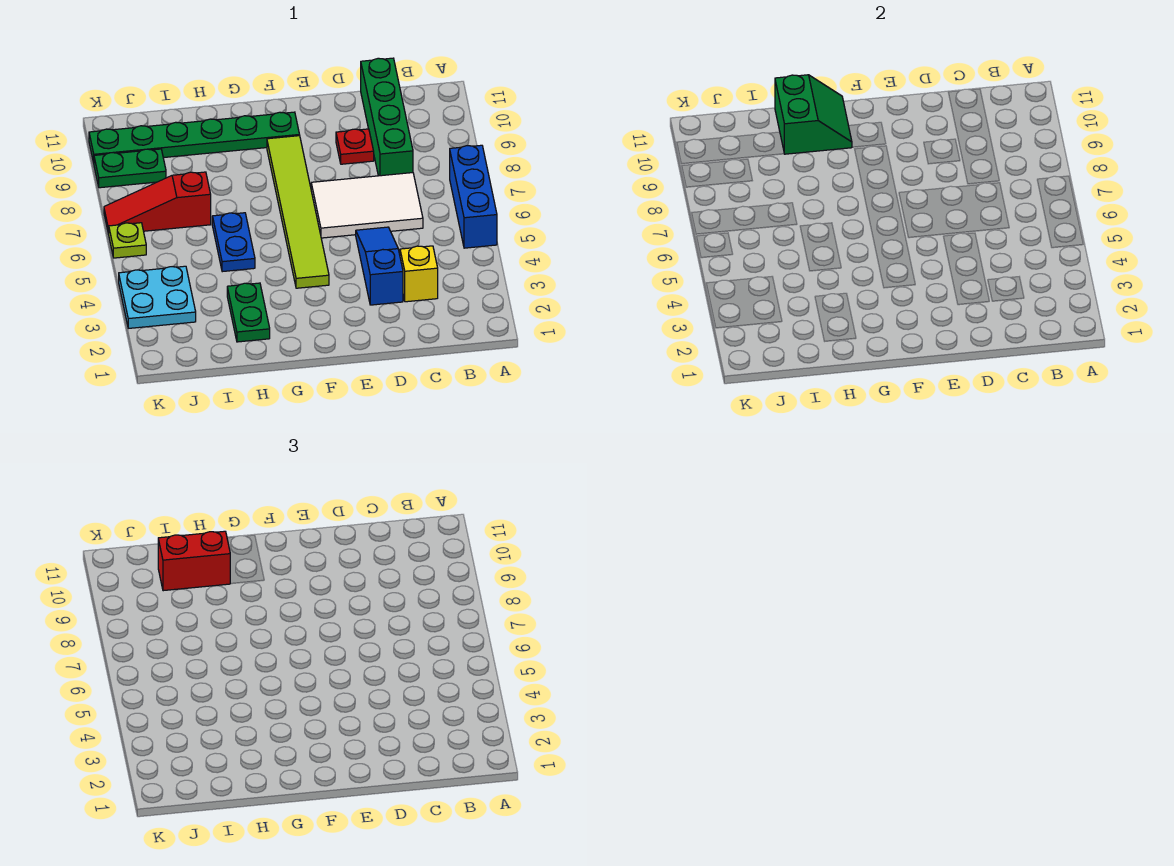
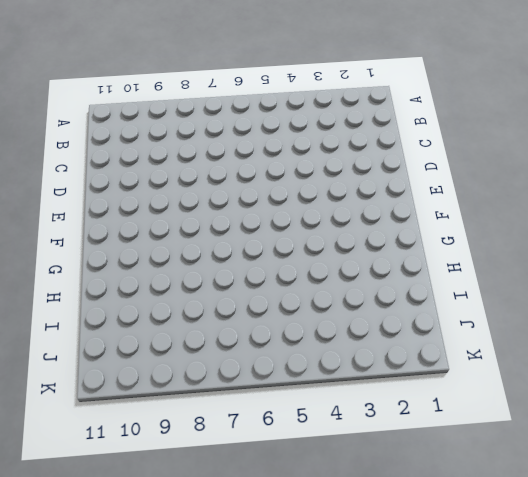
none -> blue brick A5:A7 level 1
none -> yellow brick C3 level 1
none -> white tile C6:E7 level 1

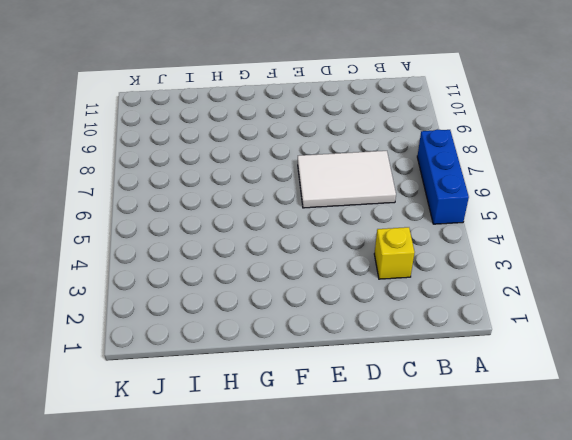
none -> green brick C8:C11 level 1
none -> blue slope D3:D5 level 1 top 3
none -> red plate D9 level 1

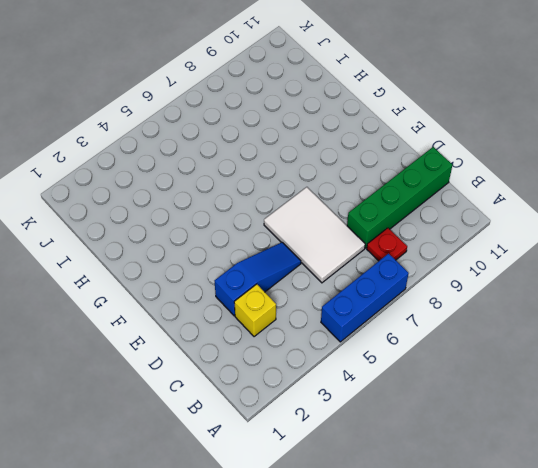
red plate B8 level 1 -> red plate D9 level 1
none -> lime tile F4:F9 level 1
none -> green plate F10:K10 level 1
none -> green plate H2:H3 level 1

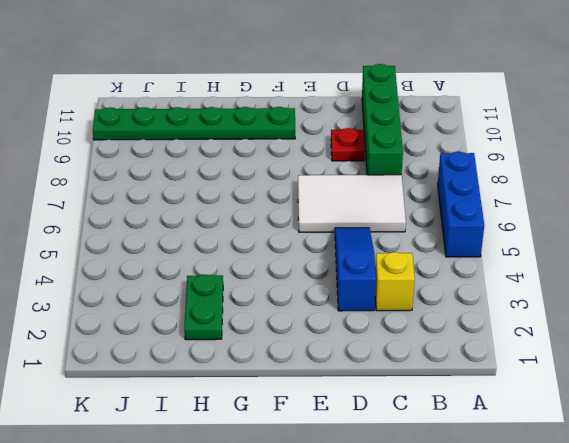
none -> lime tile F4:F9 level 1
none -> blue plate H5:H6 level 1
none -> red slope I7:K7 level 1 top I

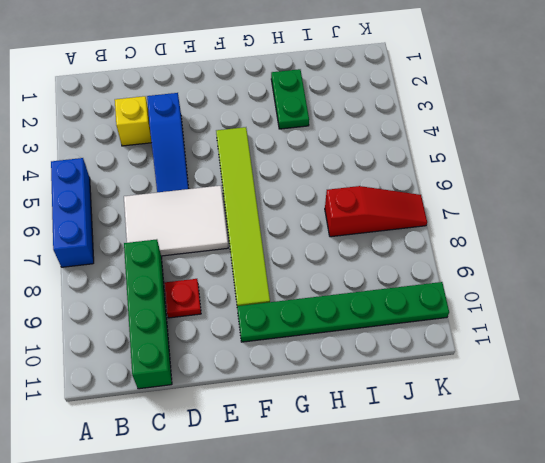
none -> blue plate H5:H6 level 1
none -> cyan plate J3:K4 level 1
none -> green plate J9:K9 level 1

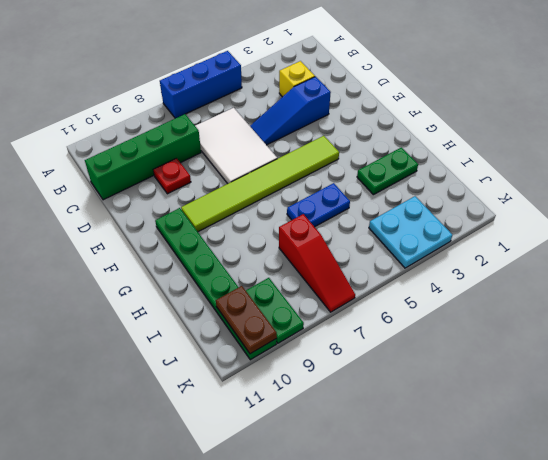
brown plate J10:K10 level 2 -> none
none -> lime plate K6 level 1
none -> green slope G10:H11 level 2 top H
none -> red brick H10:I10 level 3

